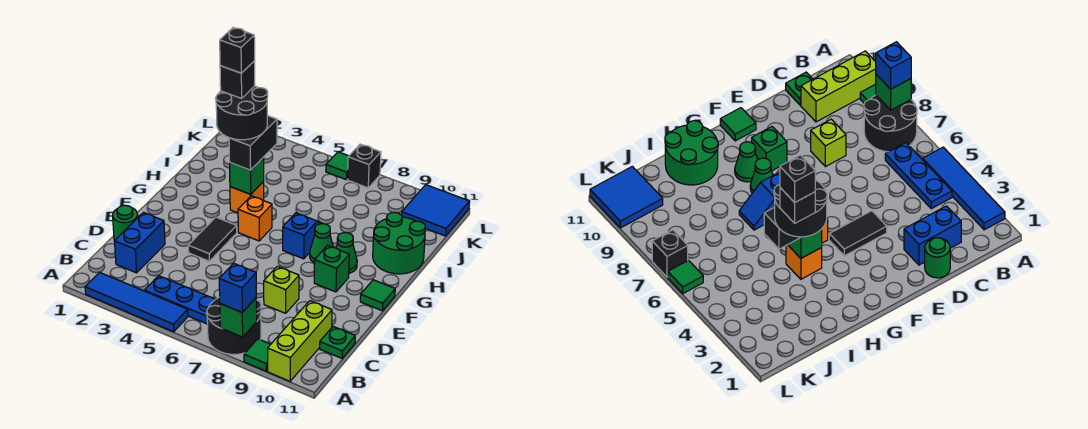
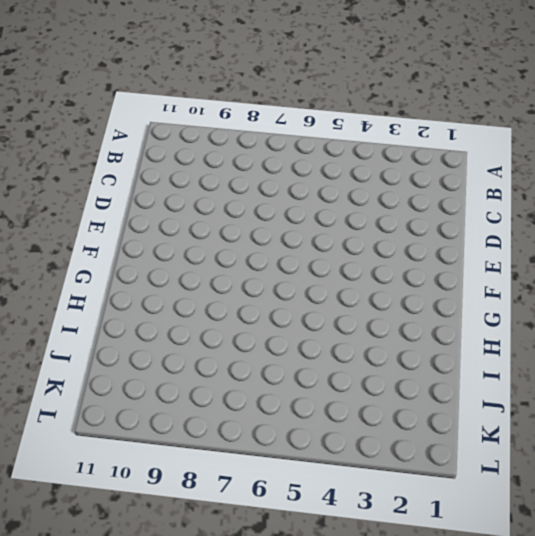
none -> blue tile A2:A5 level 1
none -> black round brick A7:B8 level 1
none -> green tile A9 level 1

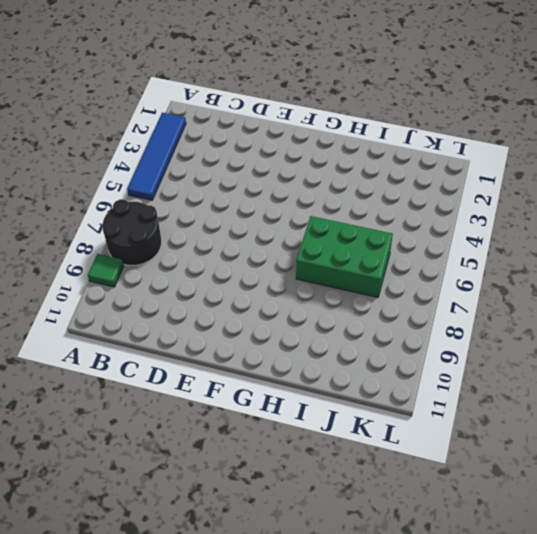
green brick H6:J7 level 1 -> blue slope G7:H7 level 1 top G
none -> lime brick A10:C10 level 1
none -> blue plate B4:B6 level 1
none -> blue brick C2:D2 level 1

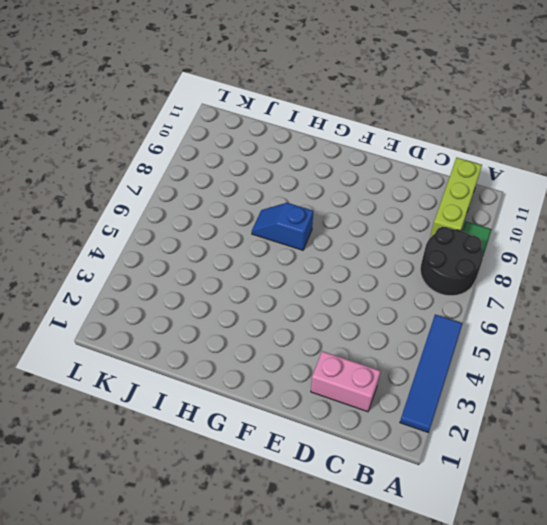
lime brick B9:B11 level 1 -> lime brick A10:C10 level 1
pink brick C2:D2 level 1 -> blue brick C2:D2 level 1
none -> blue plate B4:B6 level 1
none -> green plate C11 level 1
none -> green round brick D1 level 1

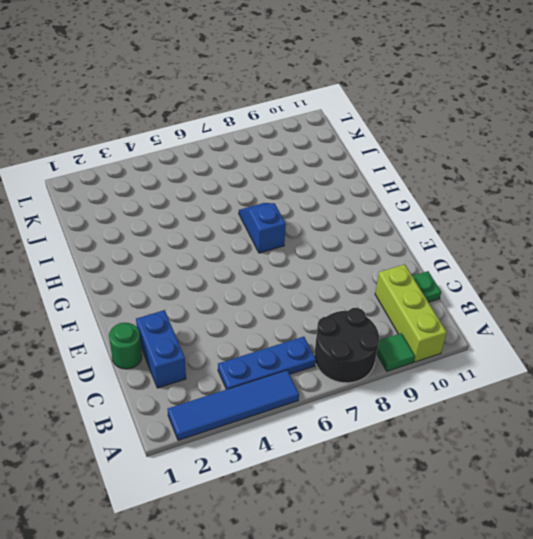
none -> lime brick D8 level 1
none -> black tile E4:F4 level 1
none -> green brick F9 level 1

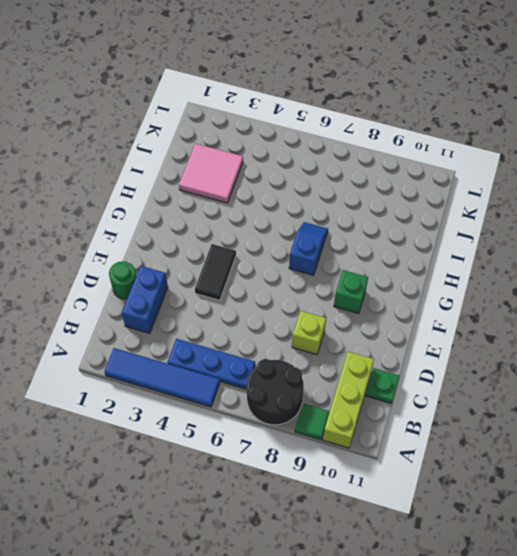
pink tile I2:J3 level 1 -> none
none -> green tile F11 level 1
none -> orange brick G5 level 1
none -> green cone G8 level 1

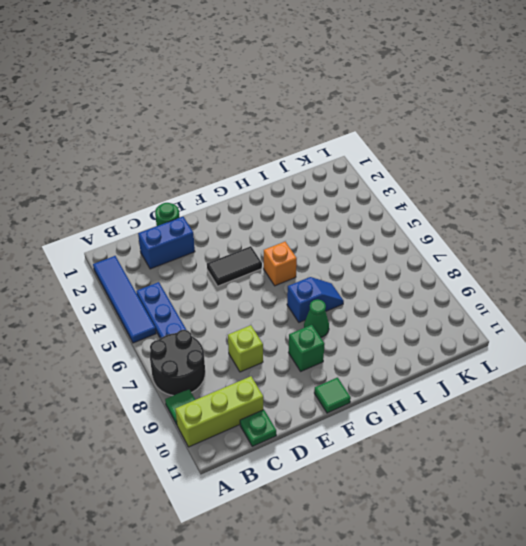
none -> green cone G9 level 1
none -> orange brick H4 level 1
none -> green round brick H10:I11 level 1

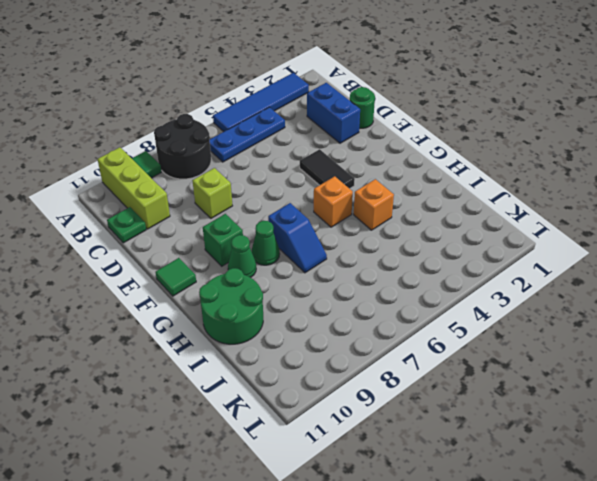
none -> blue tile K10:L11 level 1
none -> green tile L6 level 1
none -> black brick L7 level 1

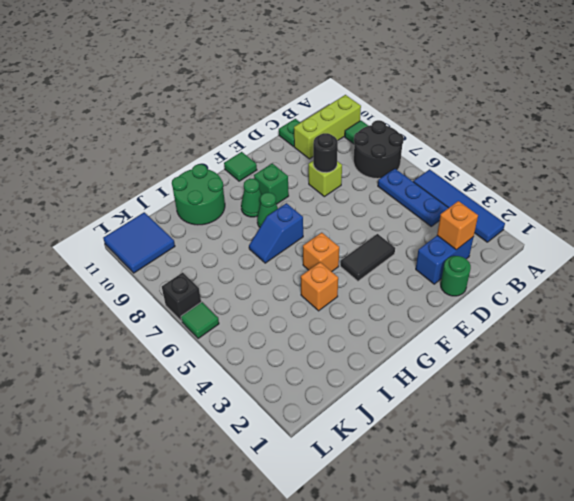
orange brick C2 level 2 -> none
black round brick D8 level 2 -> none
none -> green brick A8 level 2
none -> green brick H4 level 2
none -> blue brick A8 level 3

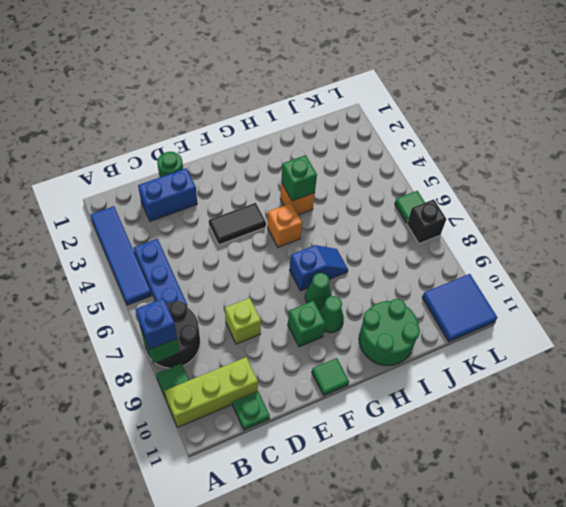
none -> black brick H4:I4 level 3
none -> black round brick H3:I4 level 4
none -> black brick I3 level 5

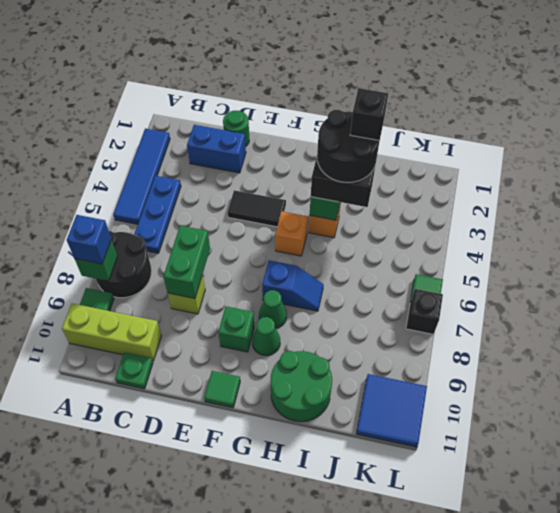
green brick D7:D8 level 2 -> none
none -> black brick I3 level 6

